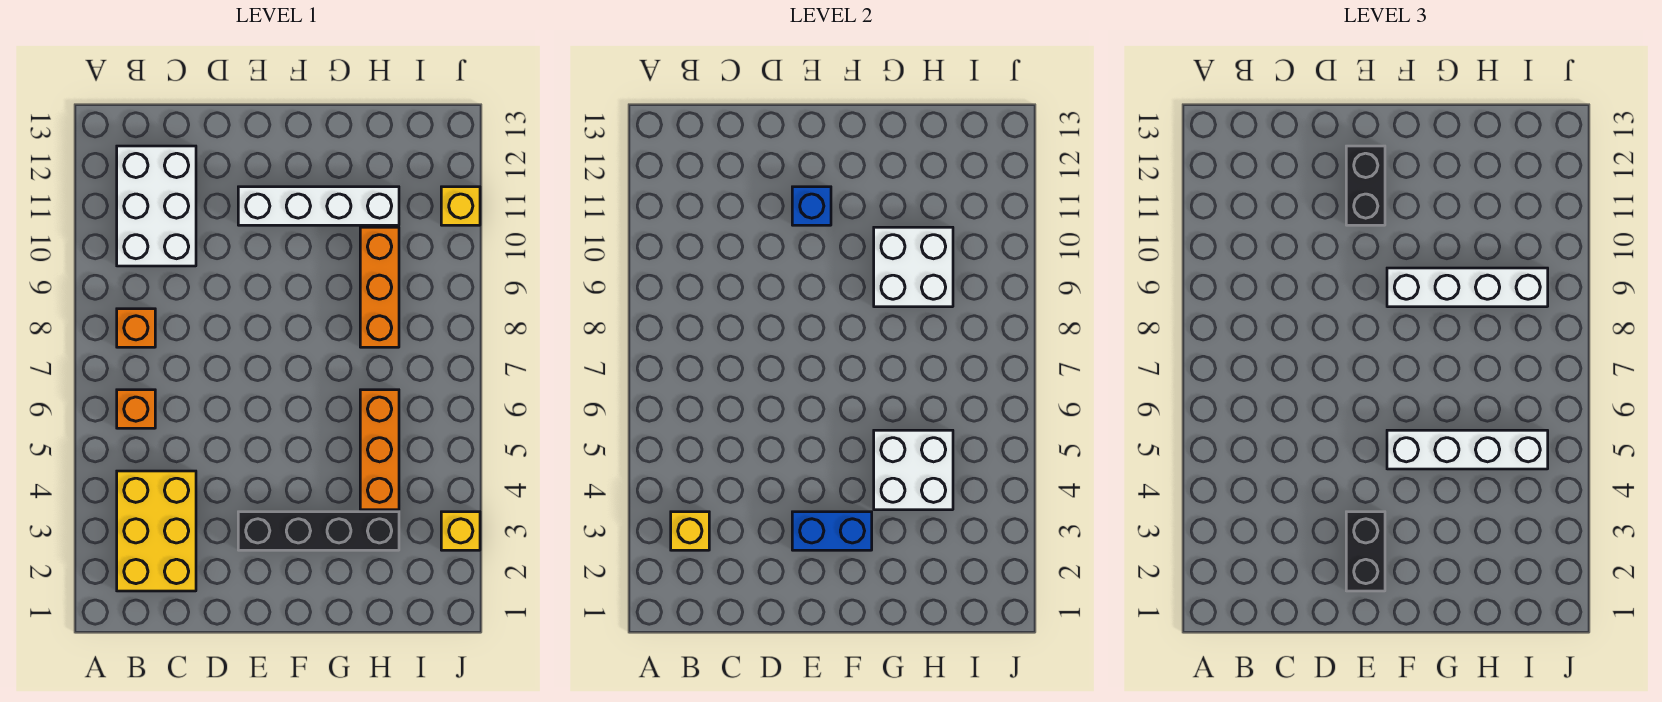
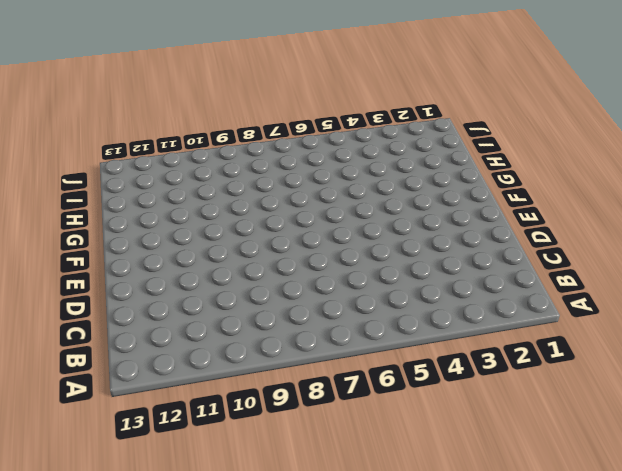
none -> yellow brick B2:C4 level 1
none -> orange brick B6 level 1
none -> orange brick B8 level 1

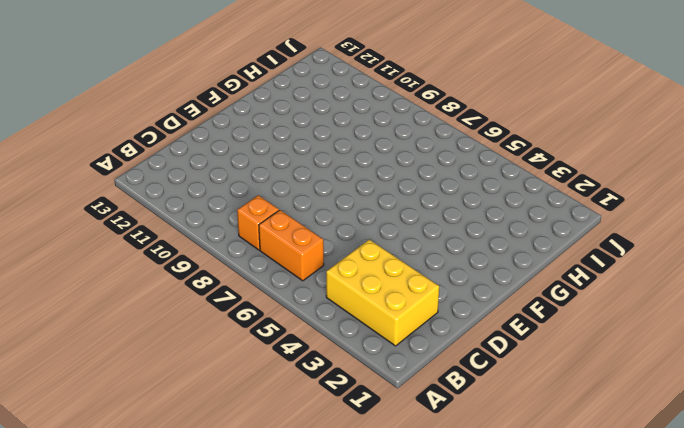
orange brick B6:B7 level 1 -> orange brick B6 level 1
none -> white brick B10:C12 level 1
none -> black brick E3:H3 level 1
none -> white brick E11:H11 level 1

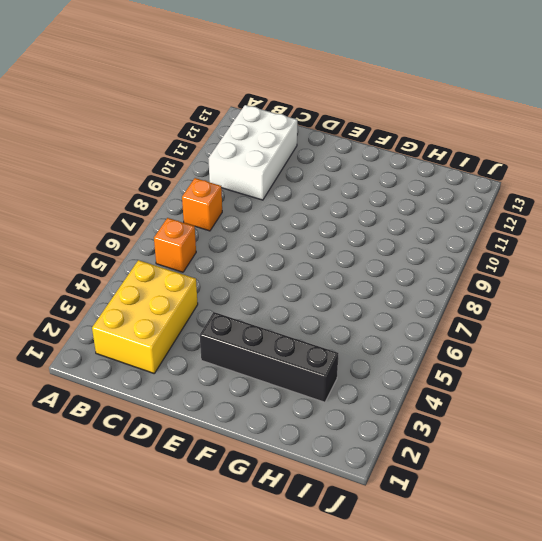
none -> white brick E11:H11 level 1
none -> orange brick H4:H6 level 1
none -> orange brick H8:H10 level 1

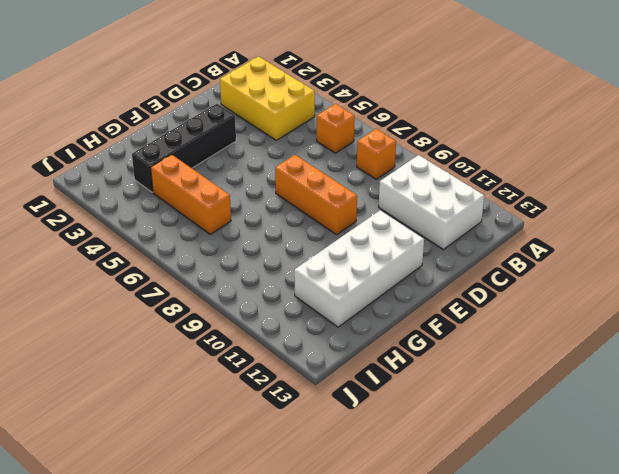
orange brick E7:E9 level 1 -> orange brick H8:H10 level 1
white brick E11:H12 level 1 -> white brick E11:H11 level 1
none -> yellow brick J3 level 1
none -> yellow brick J11 level 1
none -> yellow brick B3 level 2

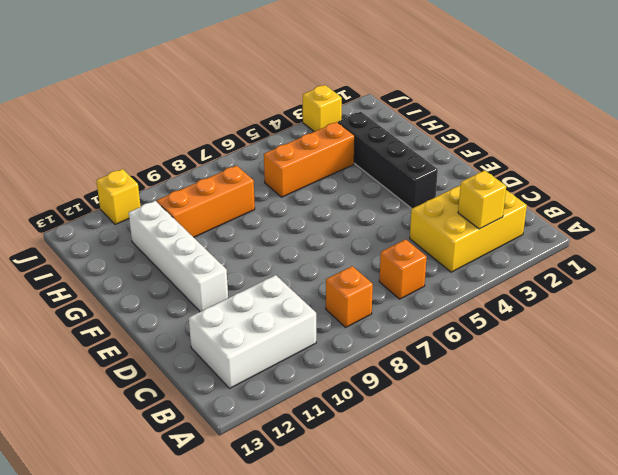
none -> blue brick E3:F3 level 2
none -> blue brick E11 level 2
none -> white brick G4:H5 level 2

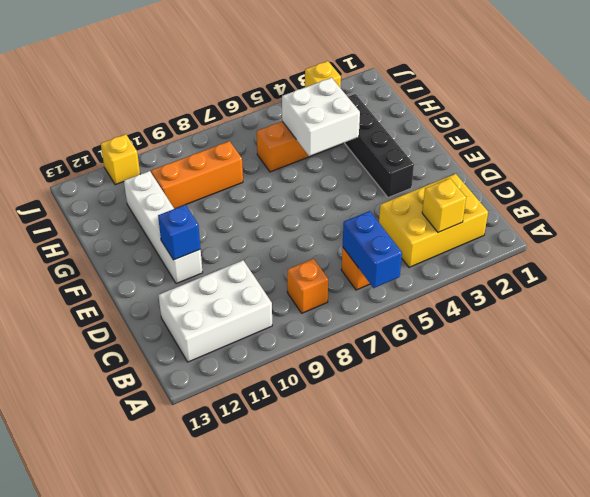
blue brick A6:B6 level 2 -> blue brick E3:F3 level 2
none -> white brick G9:H10 level 2
none -> black brick E2:E3 level 3
none -> black brick E11:E12 level 3

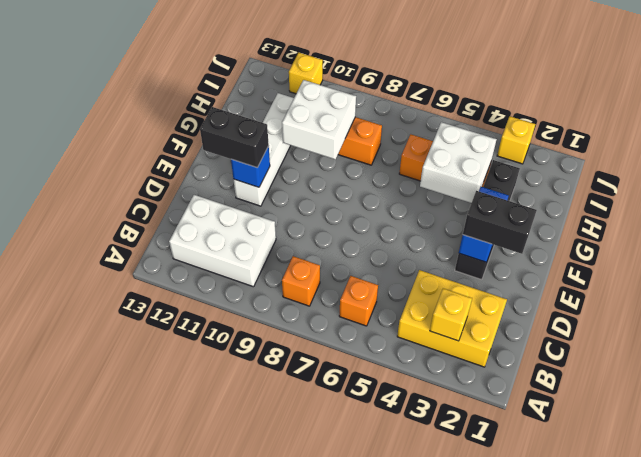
none -> white brick F5:I5 level 3
none -> white brick F9:I9 level 3

